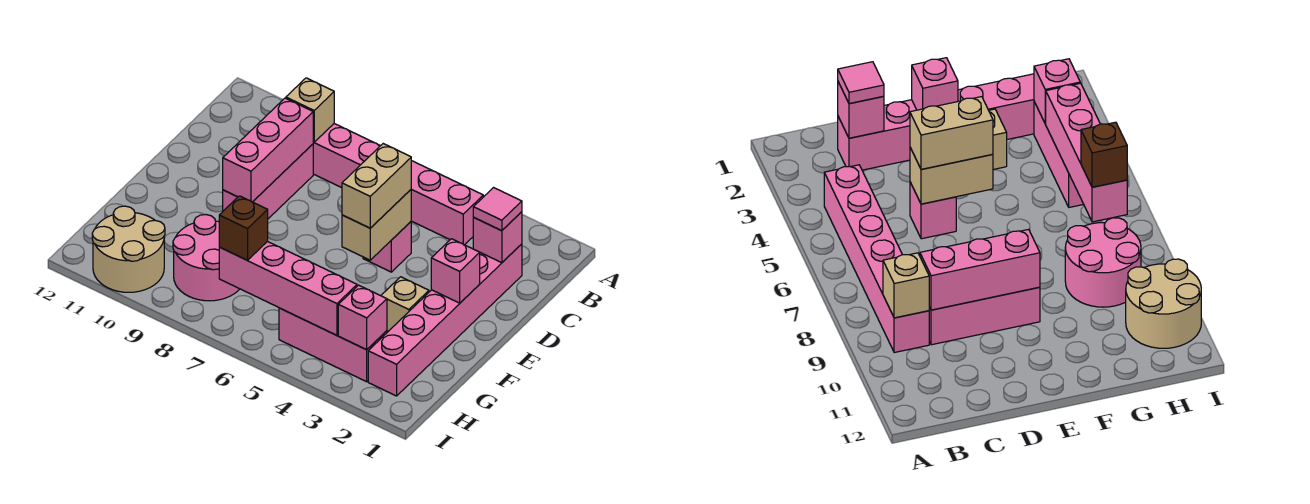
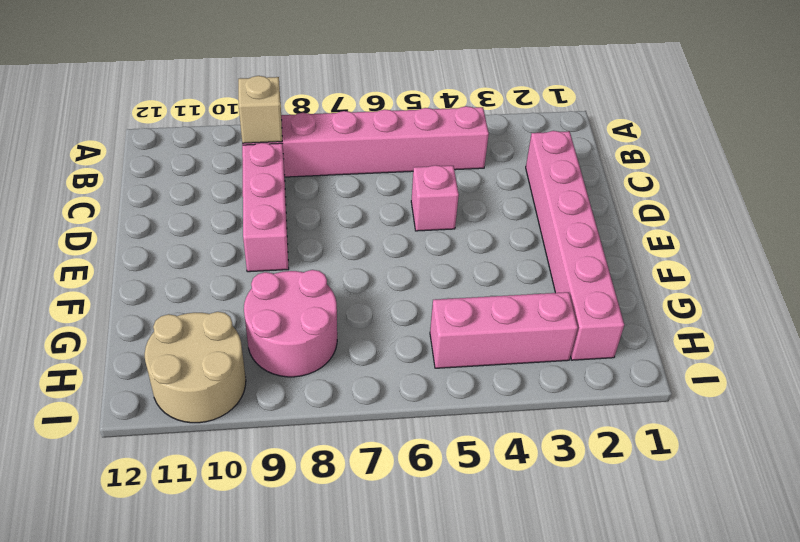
none -> tan brick F3 level 1
none -> pink brick C2 level 2
none -> pink brick C9:E9 level 2

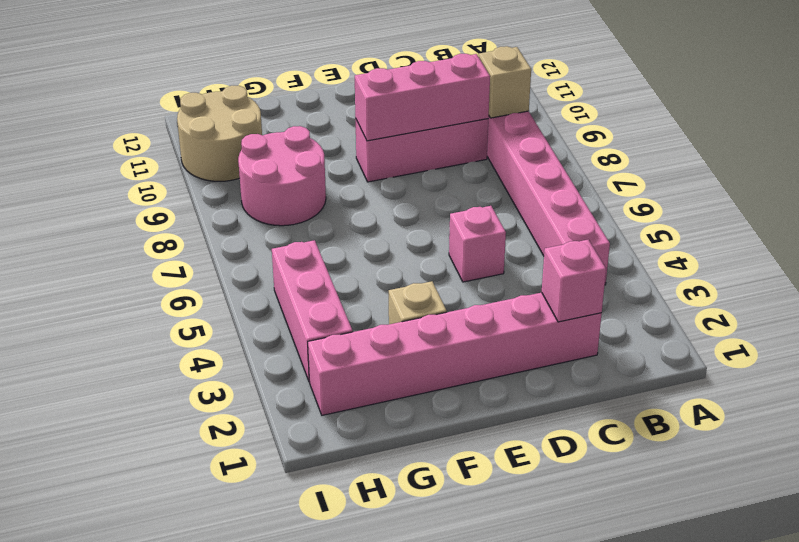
none -> tan brick D5:E5 level 2
none -> pink brick E2 level 2
none -> pink brick H3 level 2

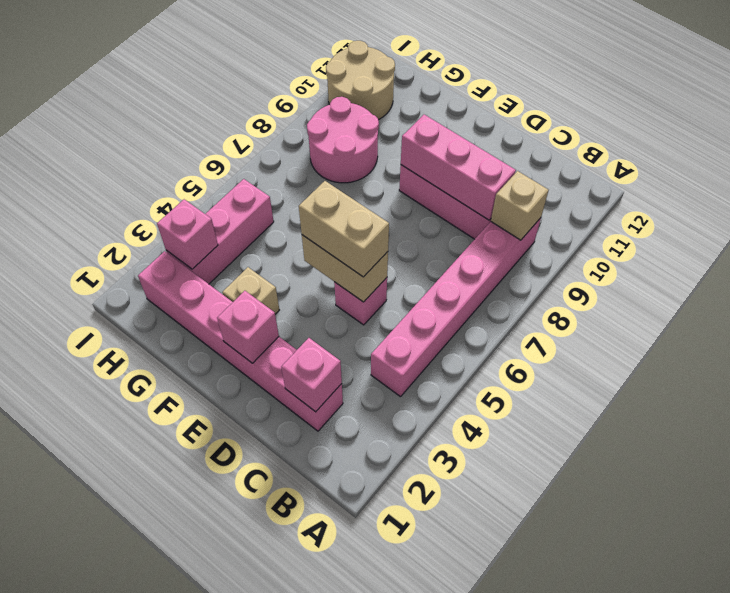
none -> pink brick H4:H7 level 2
none -> pink tile C2 level 3
none -> brown brick H7 level 3

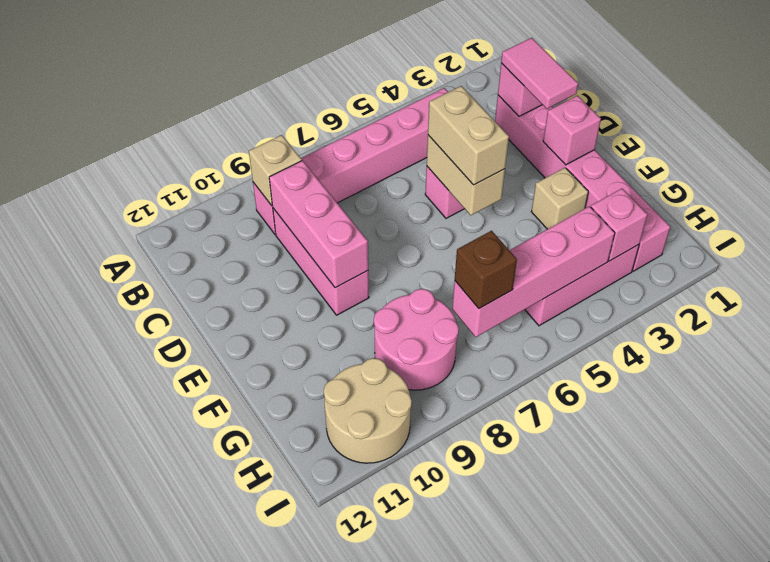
pink tile C2:D2 level 3 -> pink tile C2 level 3

